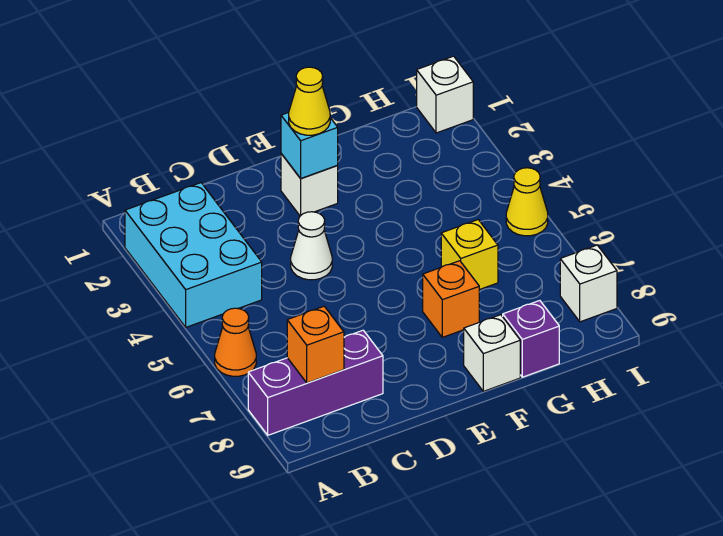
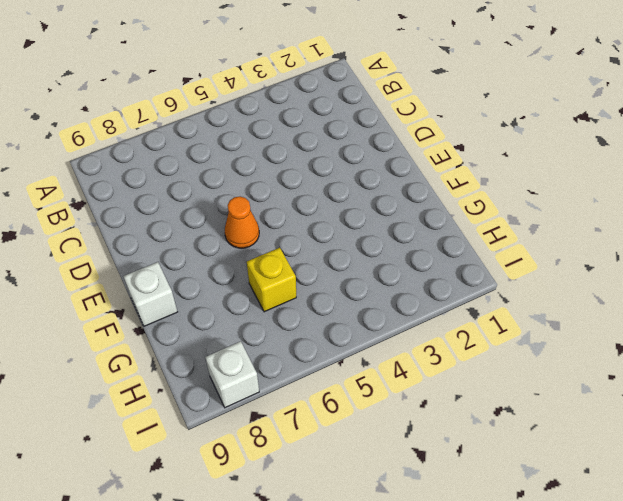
orange cone E6 level 1 -> orange cone A6 level 1
none -> cyan brick A2:B4 level 1
none -> purple brick A8:C8 level 1
none -> white cone D4 level 1

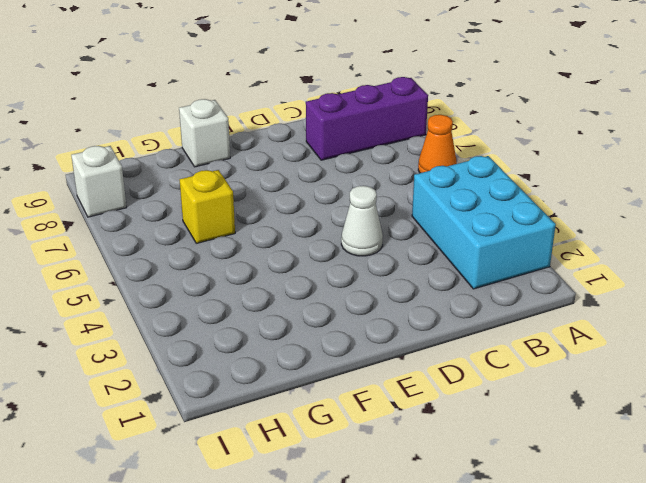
none -> white brick E2 level 1
none -> orange brick F7 level 1
none -> purple brick G9 level 1

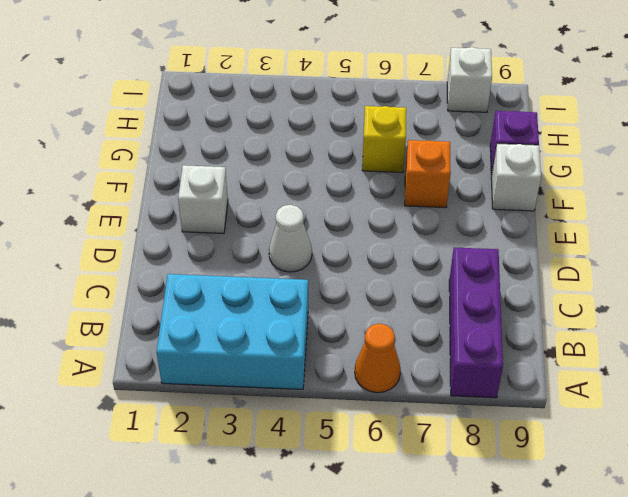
none -> white brick I1 level 1
none -> yellow cone I5 level 1
none -> orange brick B8 level 2

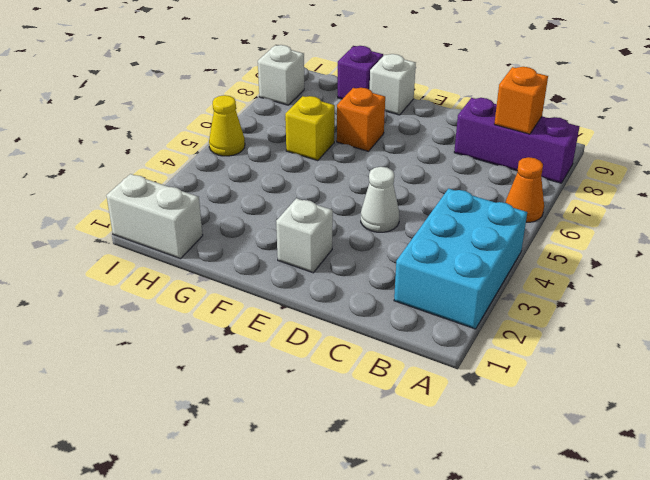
white brick H1:I1 level 1 -> white brick I1 level 1
none -> cyan brick E2 level 2
none -> yellow cone E2 level 3

